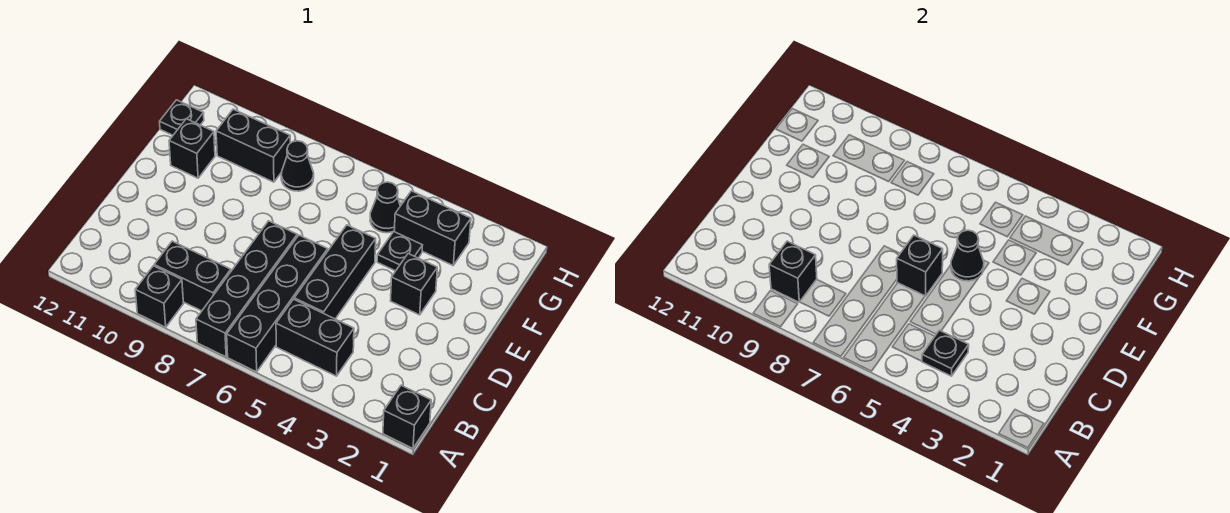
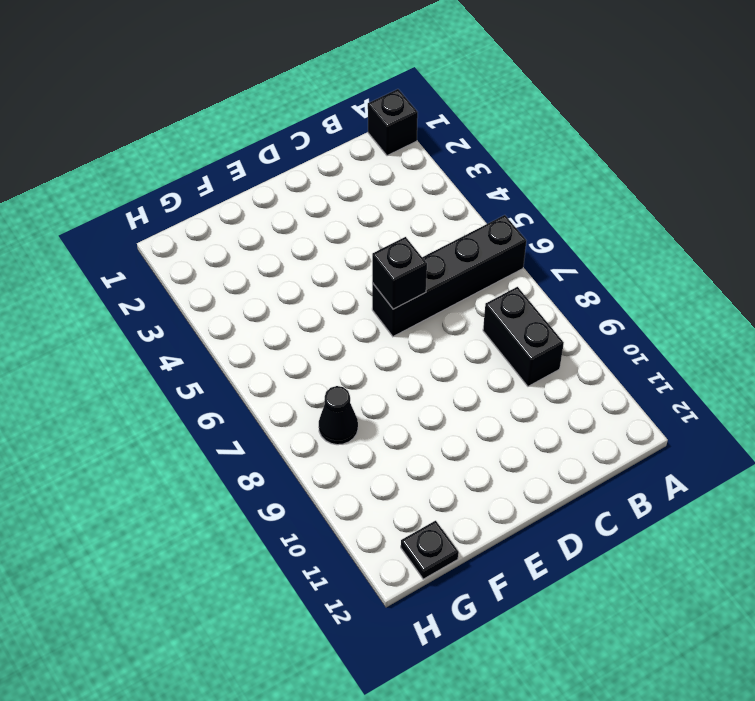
none -> black brick A7:D7 level 1
none -> black brick A9 level 1
none -> black brick B4:B5 level 1

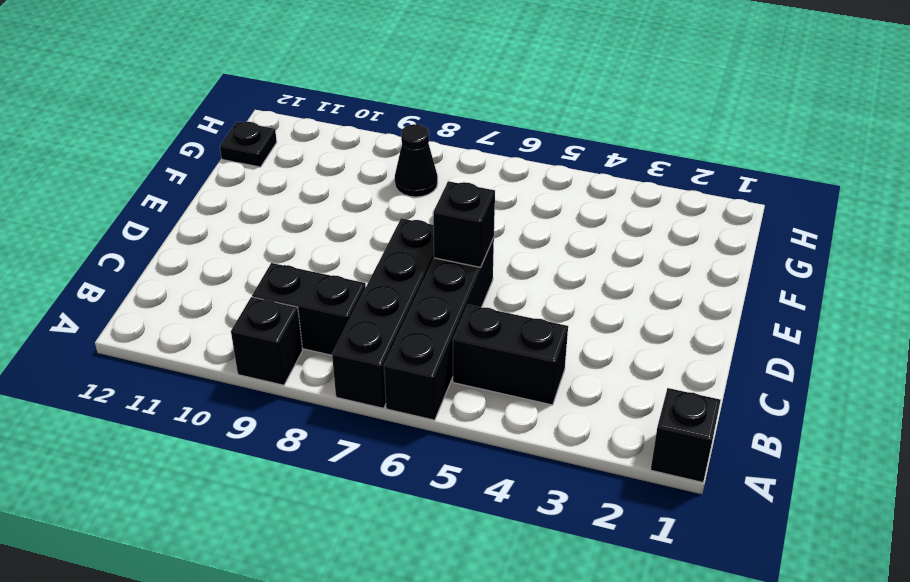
none -> black brick C5:E5 level 1
none -> black brick E3 level 1
none -> black plate F4 level 1

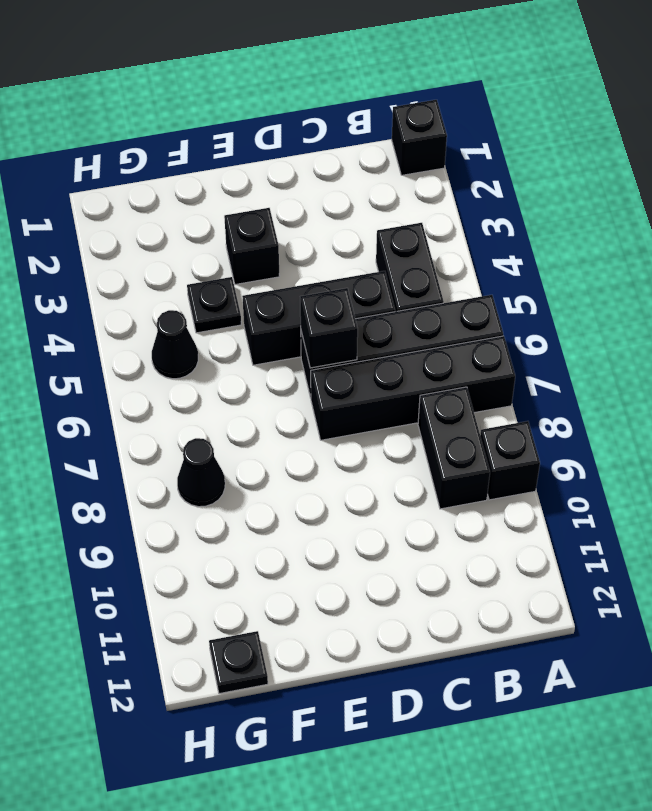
none -> black brick F11 level 1
none -> black brick G3:G4 level 1
none -> black brick G9:G10 level 1

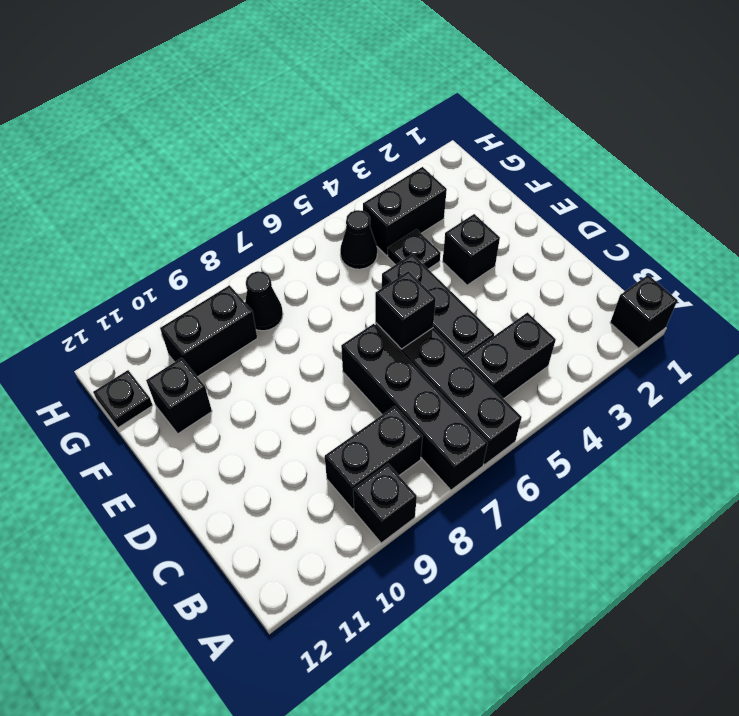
none -> black plate B4 level 2
none -> black brick B9 level 2
none -> black cone E5 level 2

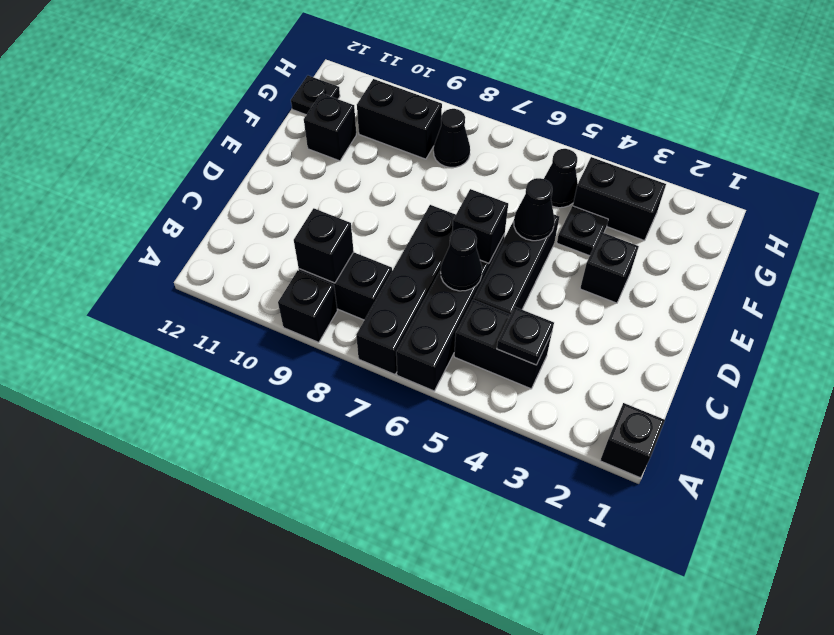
black cone C6 level 2 -> none

